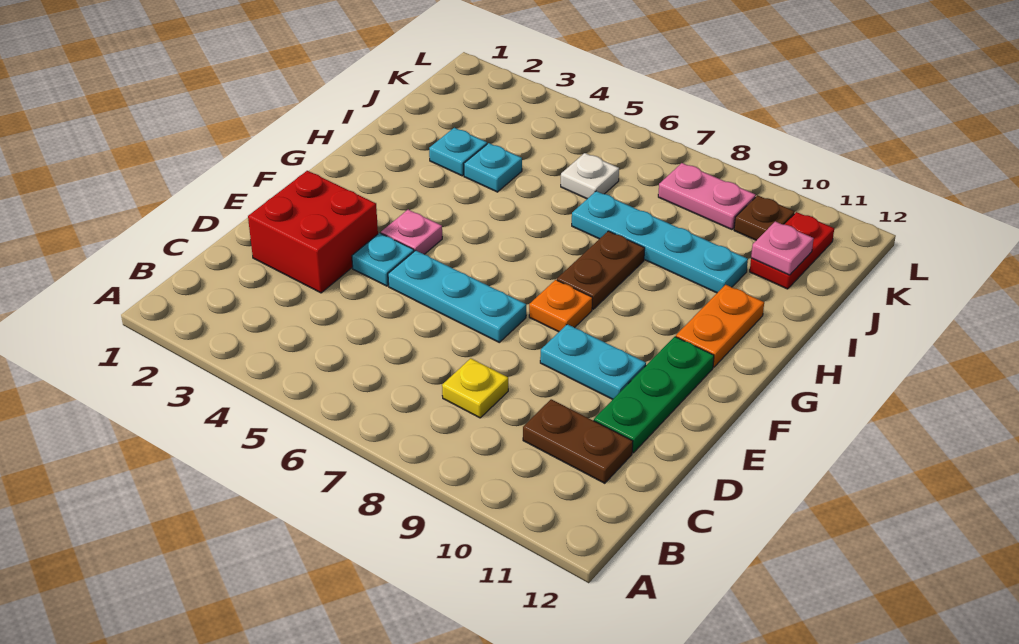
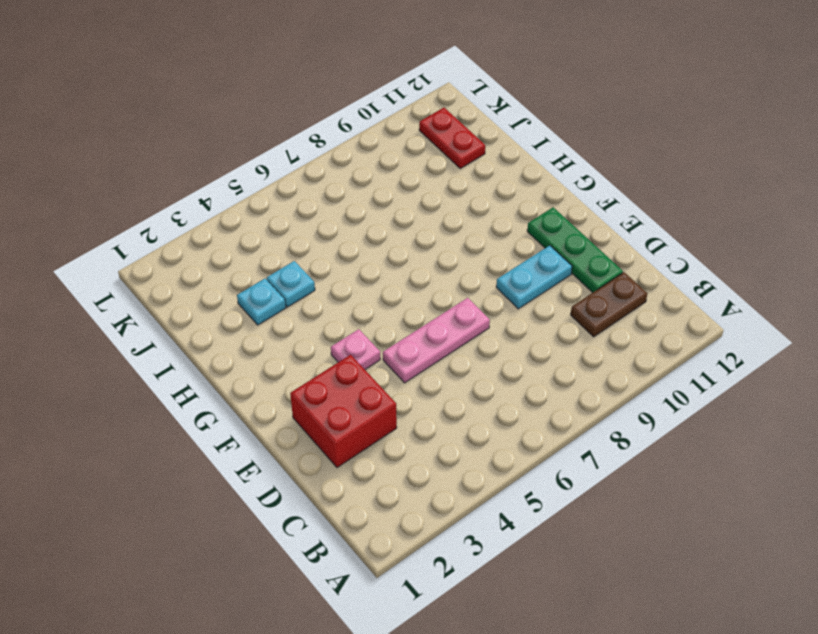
pink plate E5:E7 level 1 -> cyan plate E5:E7 level 1
none -> yellow plate C8 level 1
none -> cyan plate E4 level 1
none -> orange plate F8 level 1

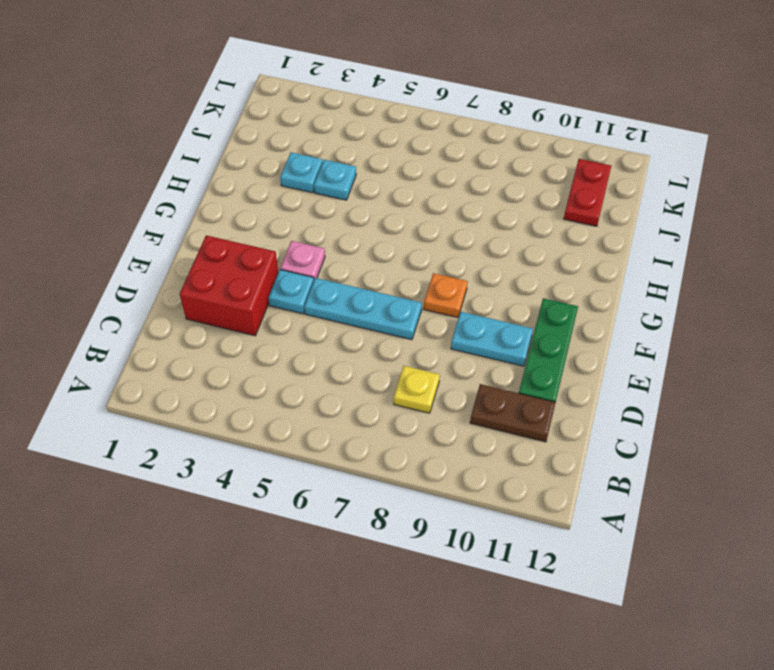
none -> brown plate G8:H8 level 1
none -> orange plate G11:H11 level 1
none -> cyan plate I7:I10 level 1

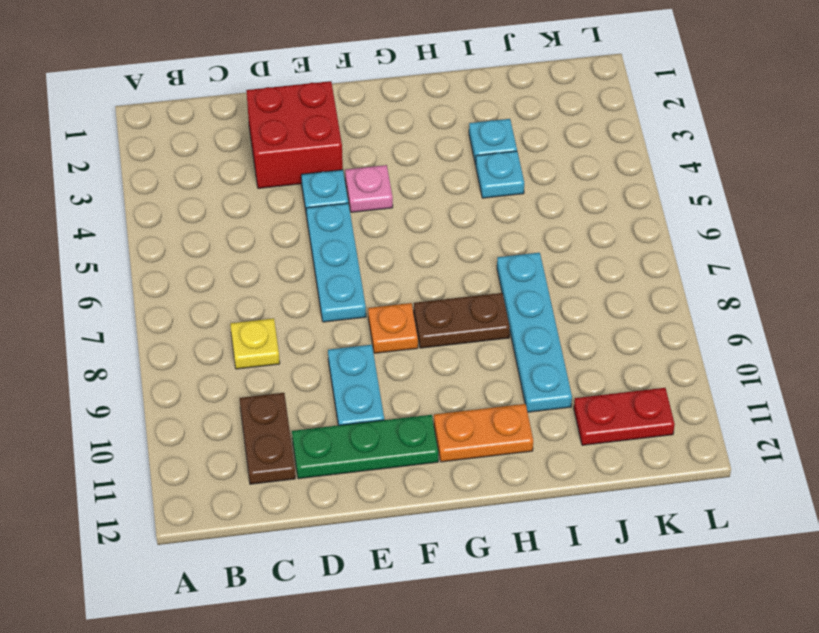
none -> white plate J6 level 1
none -> pink plate K8:K9 level 1
none -> brown plate K10 level 1

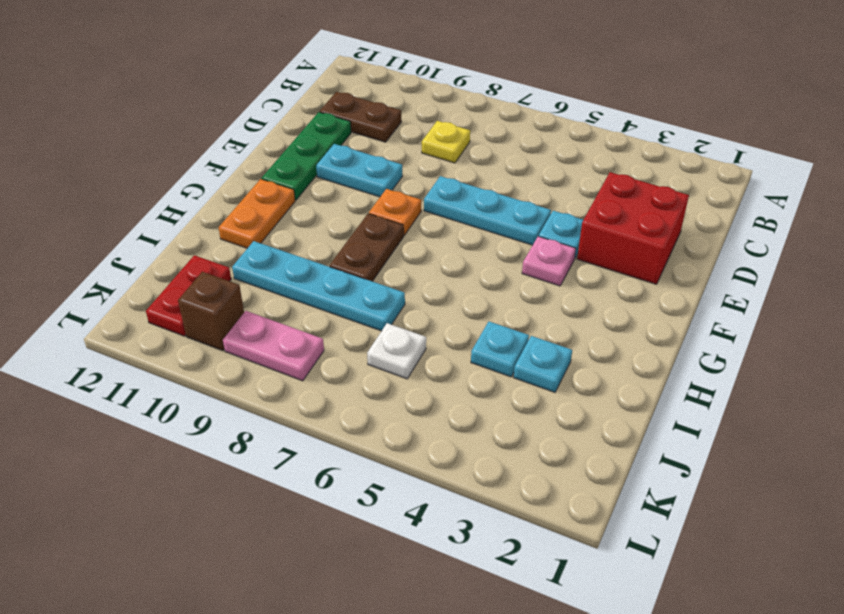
brown brick K10 level 1 -> brown plate K10 level 1
none -> pink plate J11 level 2

